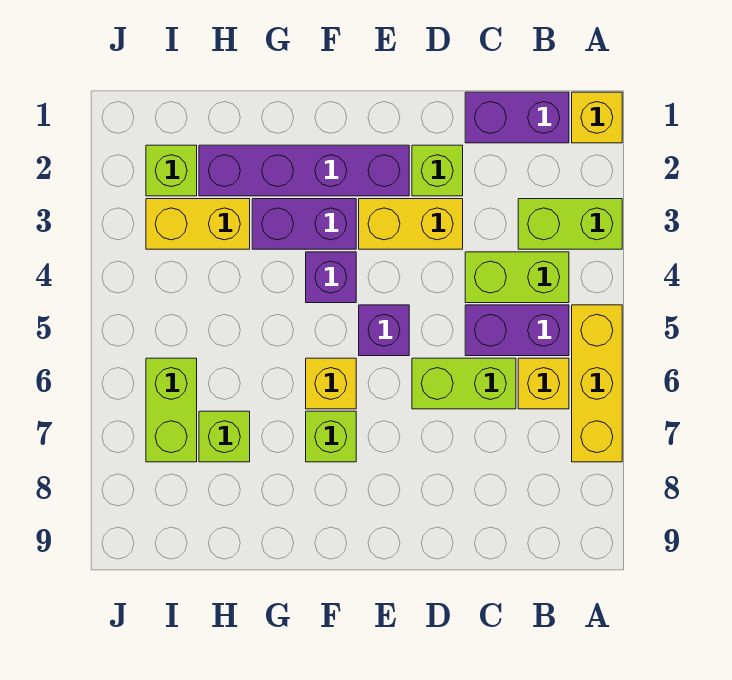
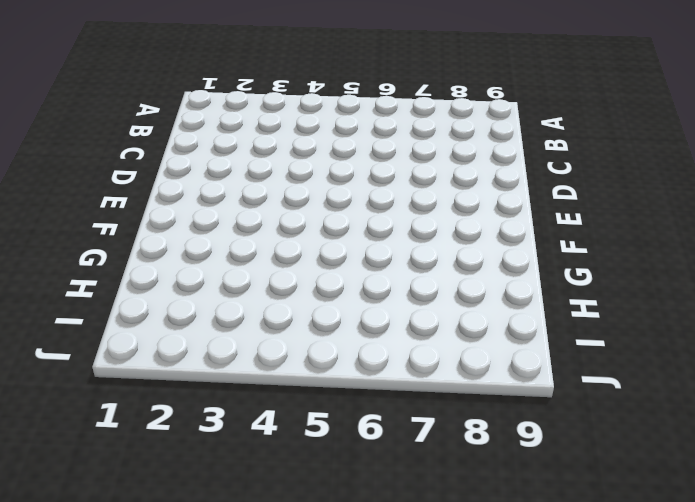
none -> yellow brick A1 level 1
none -> lime brick A3:B3 level 1
none -> yellow brick A5:A7 level 1

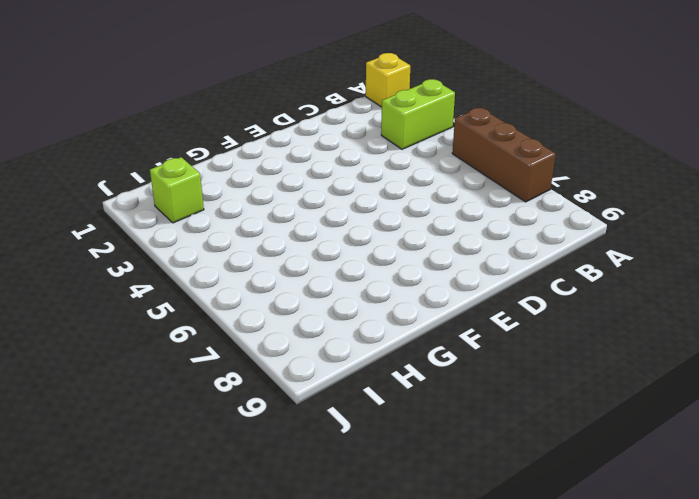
brown brick A5:A7 level 1 -> yellow brick A5:A7 level 1
none -> purple brick B1:C1 level 1
none -> lime brick B4:C4 level 1
none -> purple brick B5:C5 level 1

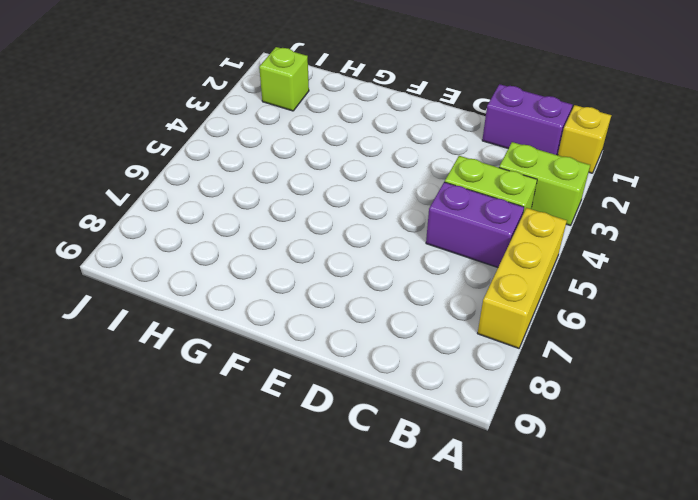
none -> yellow brick B6 level 1
none -> lime brick C6:D6 level 1
none -> lime brick D2 level 1

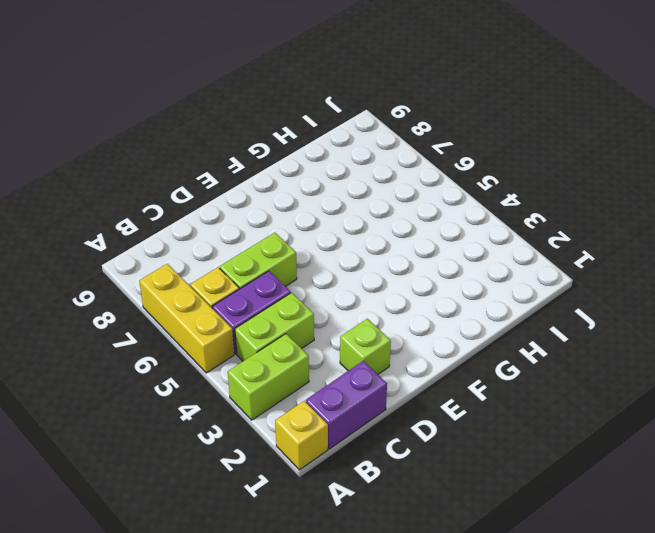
none -> yellow brick D3:E3 level 1
none -> purple brick E2:H2 level 1
none -> purple brick E5 level 1

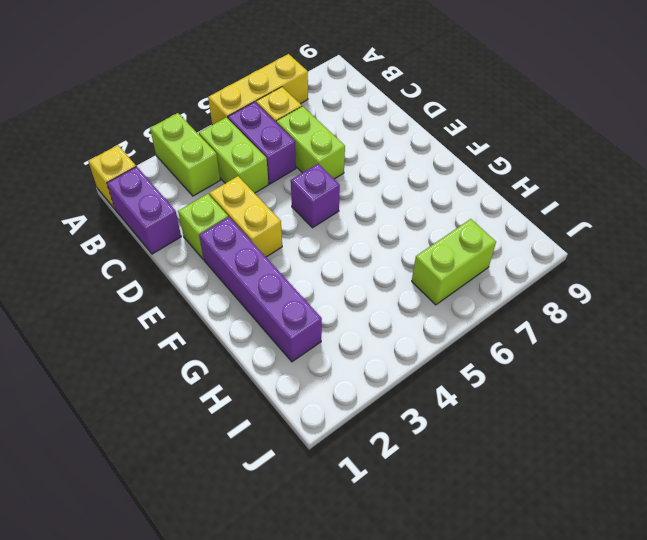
none -> purple brick F3:G3 level 1
none -> purple brick F4 level 1
none -> yellow brick F6 level 1

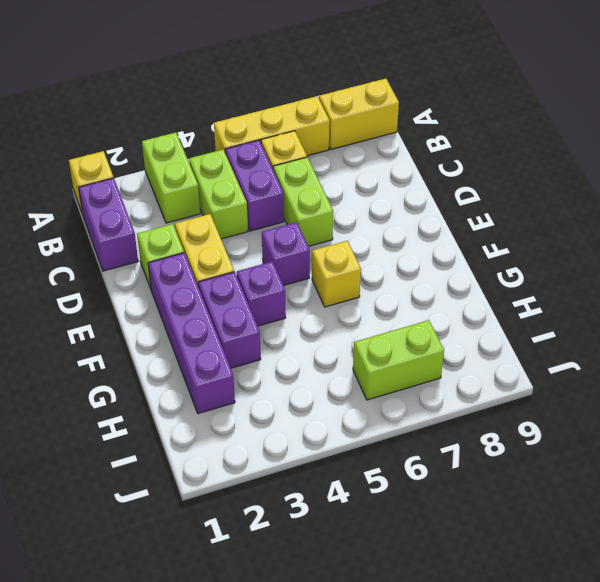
yellow brick A8:A9 level 1 -> yellow brick H3:I3 level 1
none -> lime brick F7 level 1
none -> lime brick H7 level 1
none -> lime brick I2 level 1

